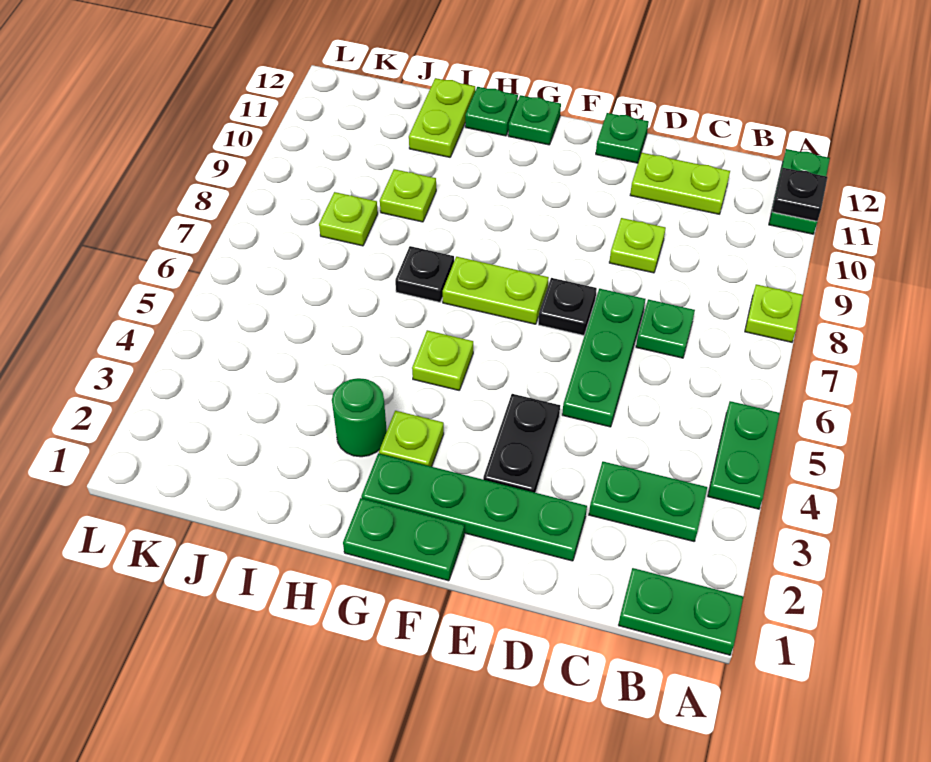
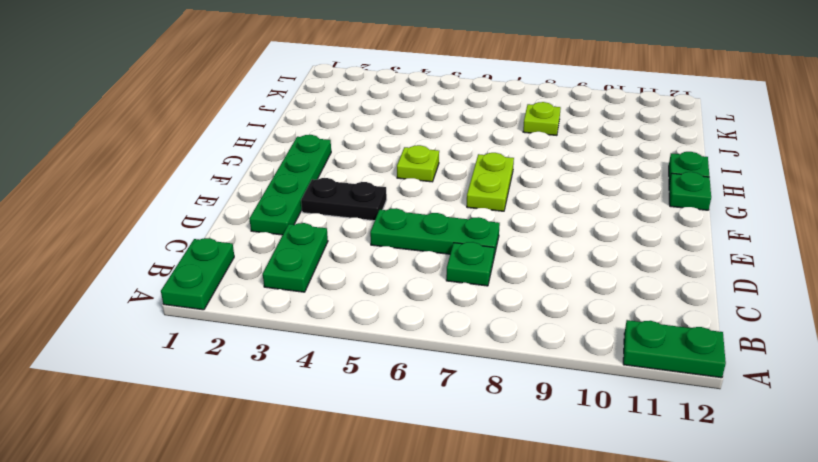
none -> green plate A4:A5 level 1
none -> lime plate A8 level 1
none -> lime plate C11:D11 level 1

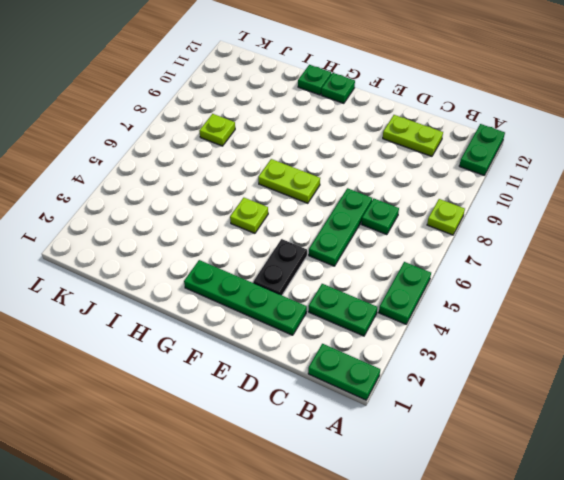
none -> lime plate D9 level 1
none -> black plate E7 level 1
none -> green plate E12 level 1

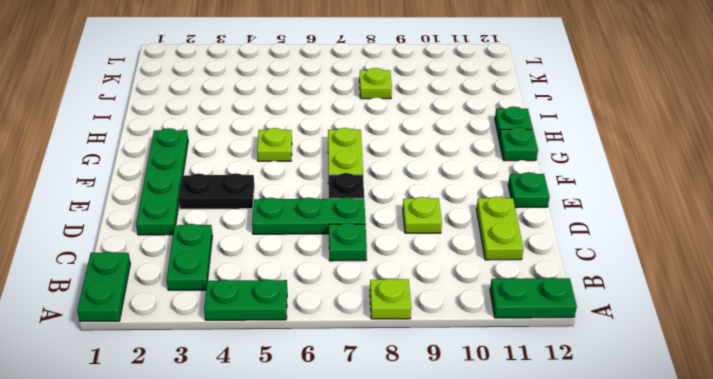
none -> green plate F1:G1 level 1
none -> lime plate G3 level 1
none -> green round brick H3 level 1

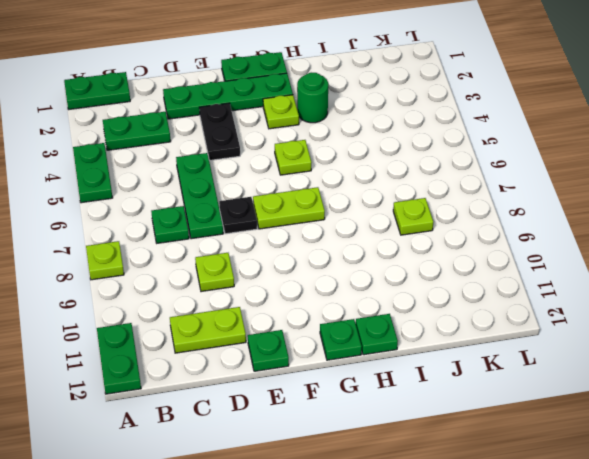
none -> black plate H7 level 1
none -> lime plate I9 level 1
none -> lime plate I11:I12 level 1

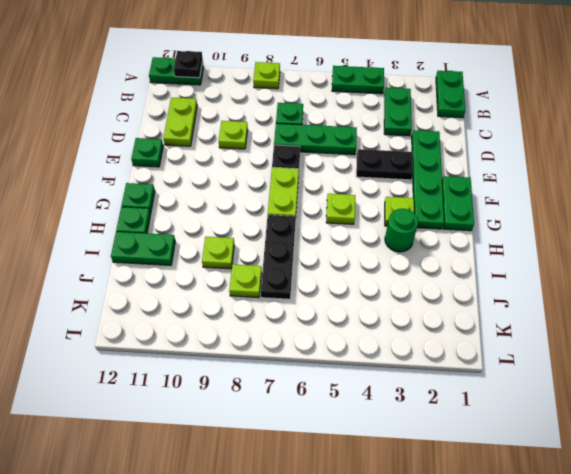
black plate H7:J7 level 1 -> black plate H7 level 1
green plate I11:I12 level 1 -> lime plate I11:I12 level 1

